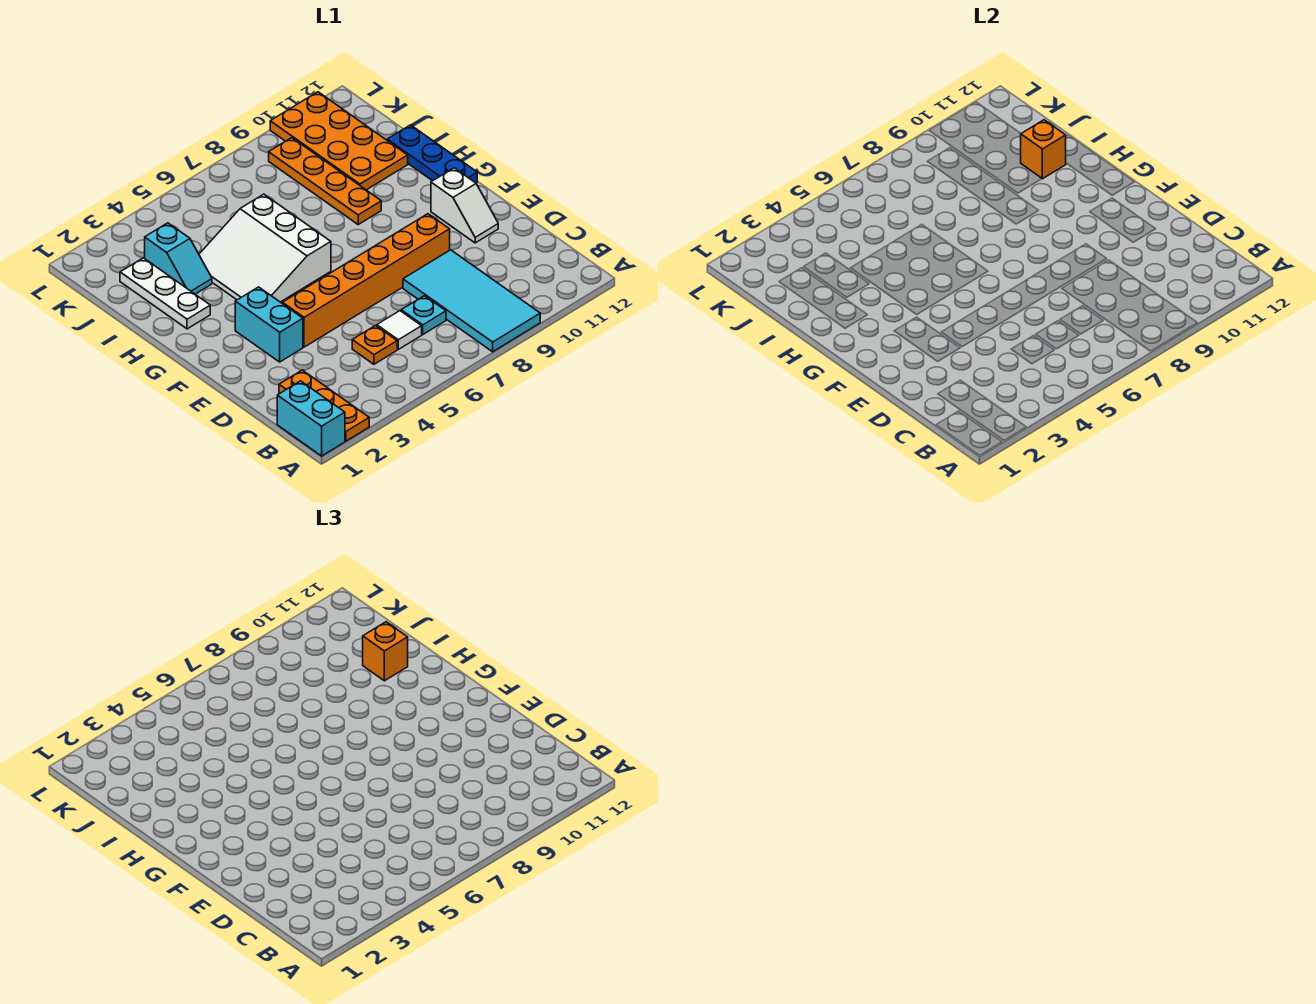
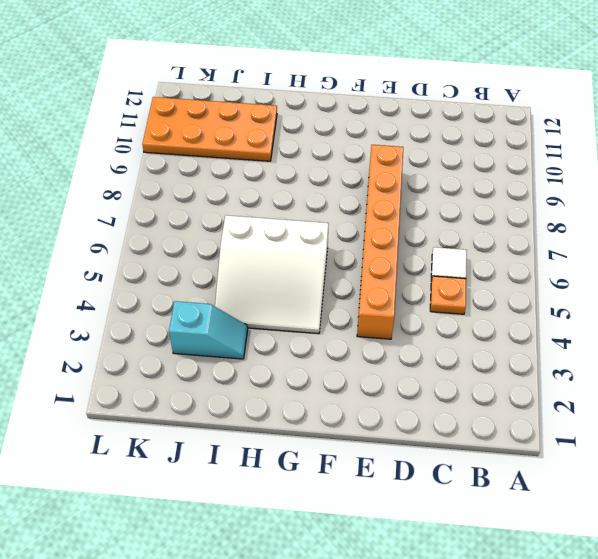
none -> cyan brick A1:B1 level 1
none -> orange plate A2:C2 level 1
none -> cyan tile A8:D9 level 1

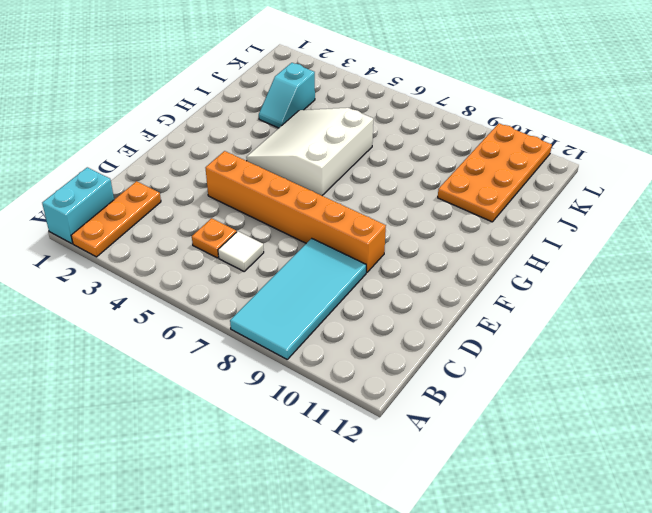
none -> cyan plate C7 level 1
none -> cyan brick E3:F3 level 1
none -> white slope E11:F11 level 1 top F

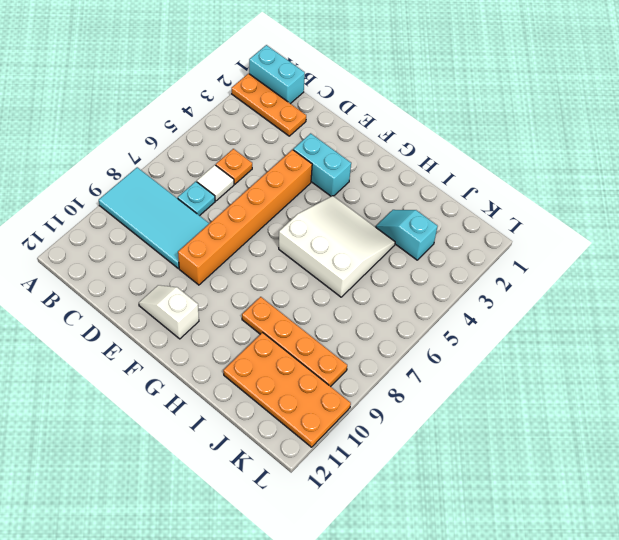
none -> blue plate G12:I12 level 1
none -> white plate H2:J2 level 1
none -> orange brick I11 level 2

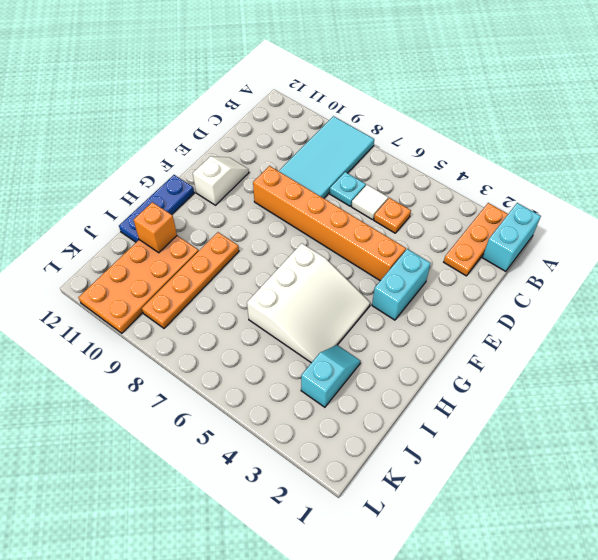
none -> white plate H2:J2 level 1
none -> orange brick I11 level 3

